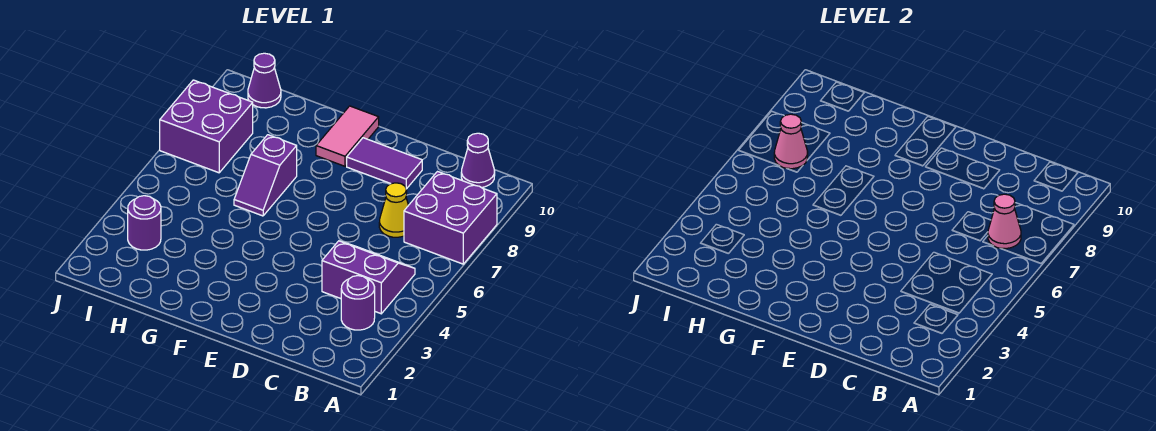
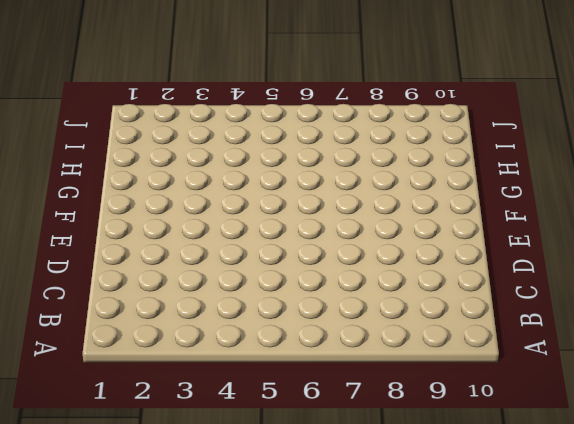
none -> purple brick A7:B8 level 1
none -> purple round brick B3 level 1
none -> purple slope B4:C5 level 1 top 4

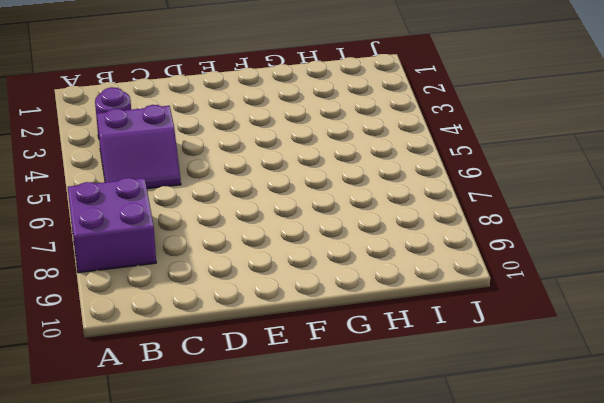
none -> purple cone B10 level 1
none -> yellow cone C7 level 1
none -> purple tile D9:E9 level 1

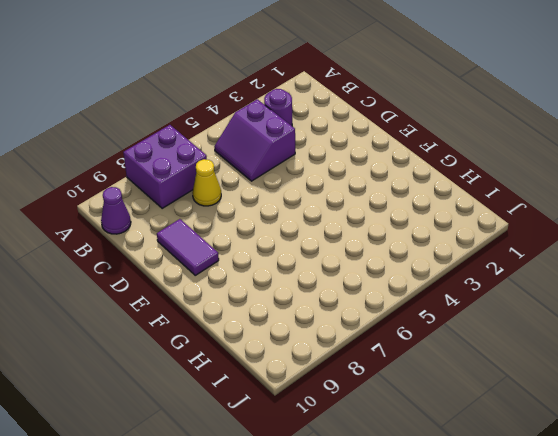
none -> pink tile F9:F10 level 1
none -> purple slope G6:G7 level 1 top 7
none -> purple round brick I3 level 1

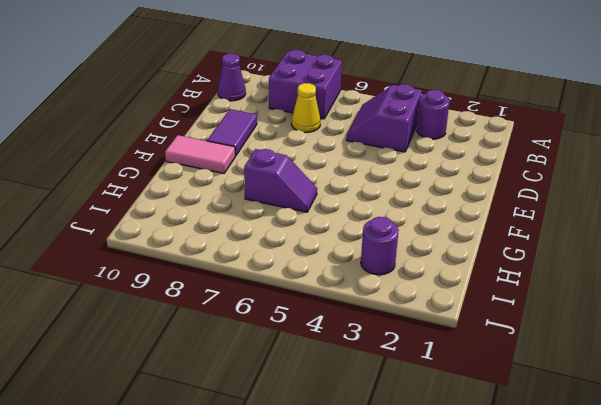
none -> purple brick I7:J8 level 1
none -> purple cone I10 level 1
none -> pink cone B7 level 2

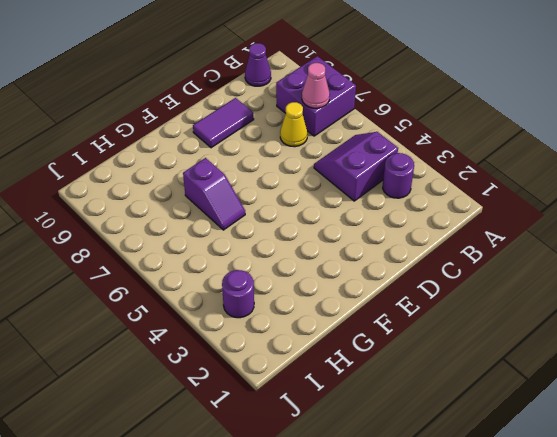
none -> pink tile F9:F10 level 1
none -> purple brick I7:J8 level 1
none -> purple cone I10 level 1

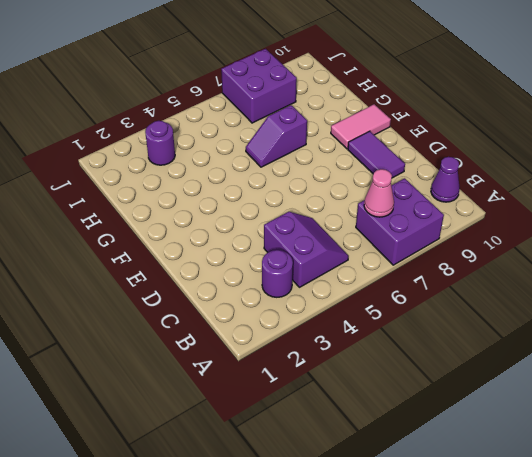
none -> yellow cone C7 level 1
none -> purple cone I10 level 1
none -> pink cone I7 level 2

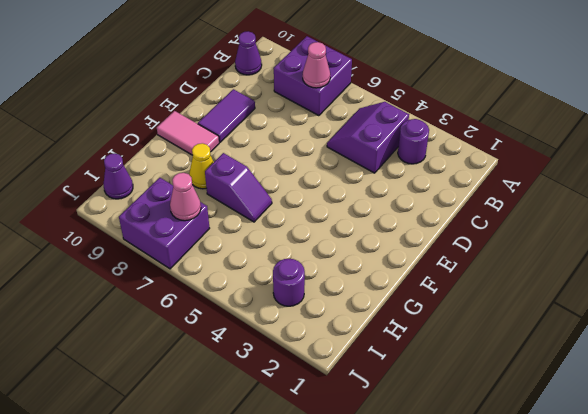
yellow cone G8 level 1 -> yellow cone C7 level 1

